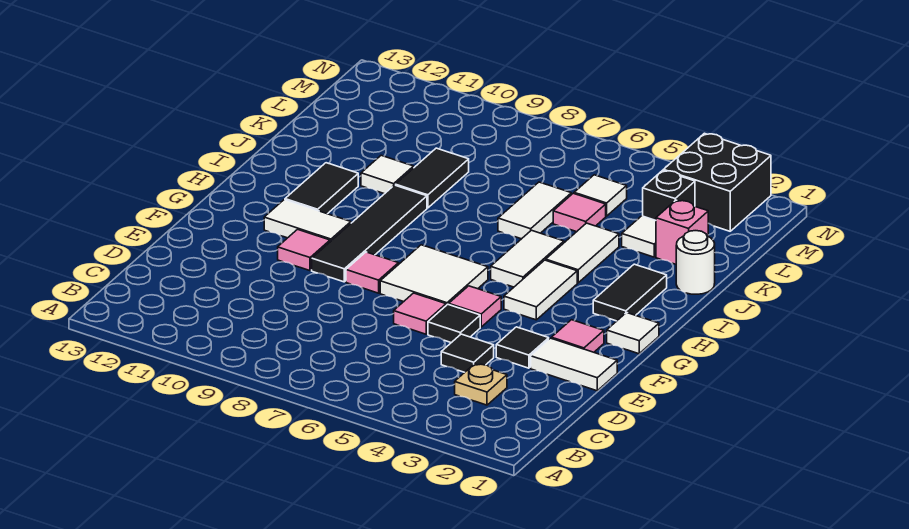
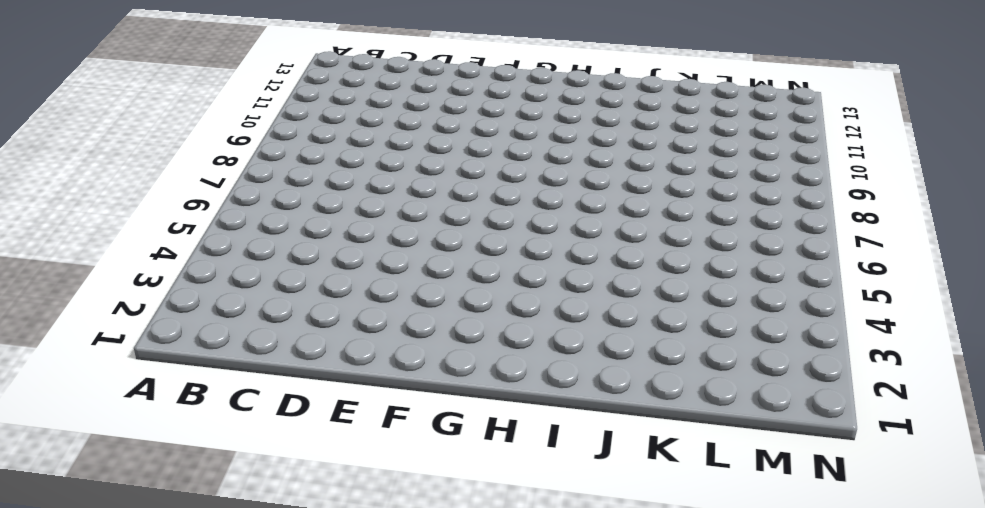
none -> tan plate C3 level 1
none -> black tile D4 level 1
none -> white tile E1:E2 level 1

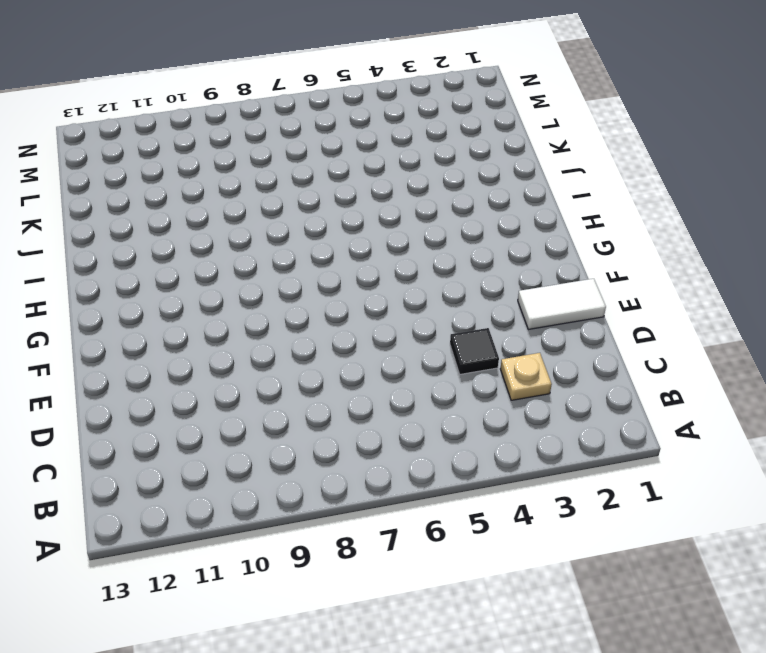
none -> black tile E3 level 1
none -> black tile E5 level 1
none -> pink tile E6 level 1

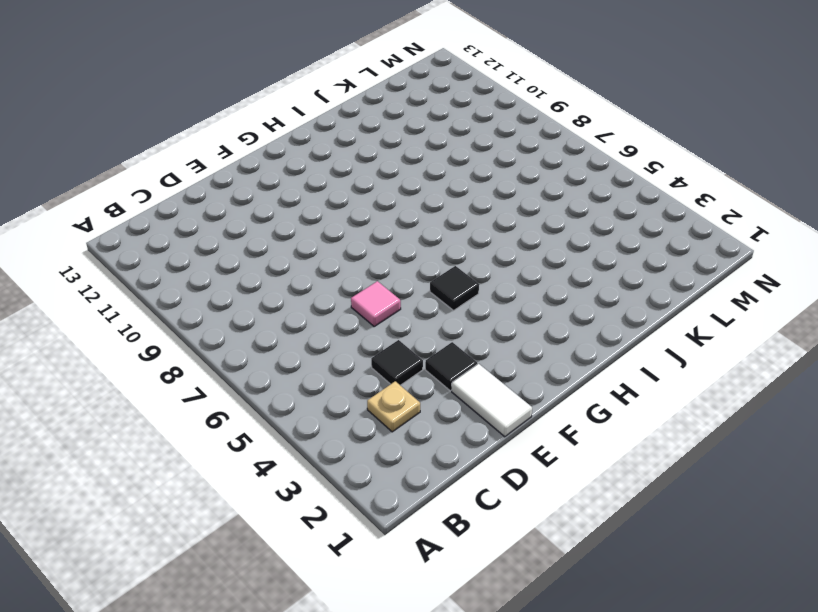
black tile G5 level 1 -> black tile E5 level 1
none -> pink tile F2 level 1
none -> pink tile F5 level 1
none -> white tile F6:G7 level 1

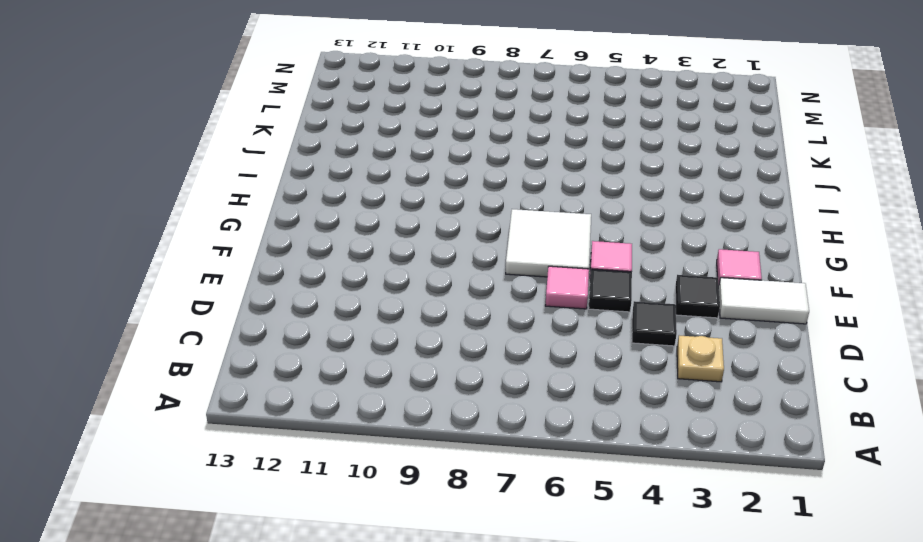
none -> pink tile F8 level 1
none -> black tile F9:I9 level 1
none -> pink tile F10 level 1

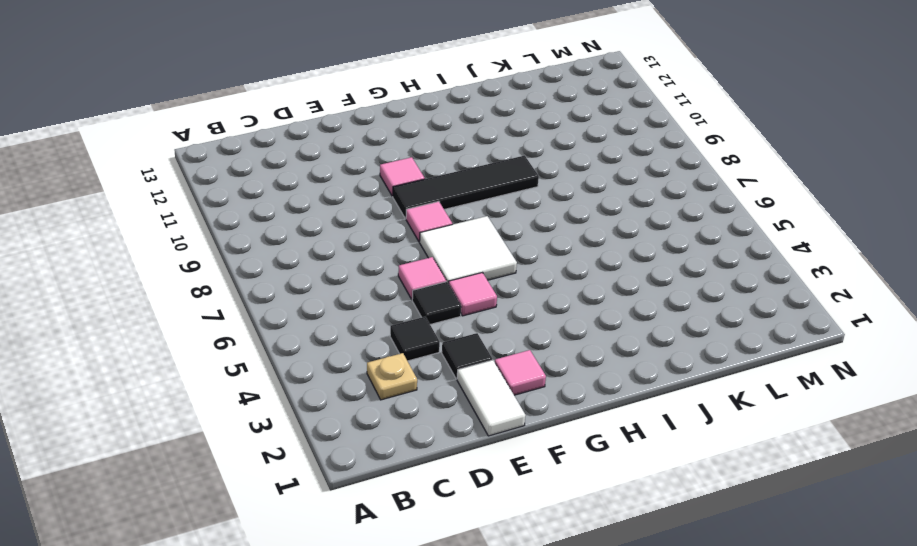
none -> white tile G1 level 1
none -> white tile G4:H4 level 1
none -> white tile G10:G11 level 1

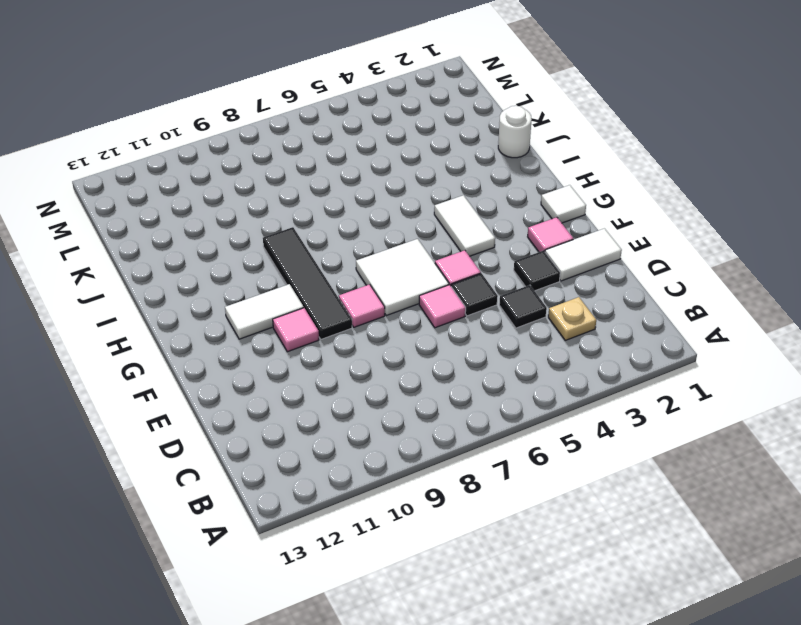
none -> black tile H2:I2 level 1
none -> white tile H5:I5 level 1
none -> black tile H11:I11 level 1

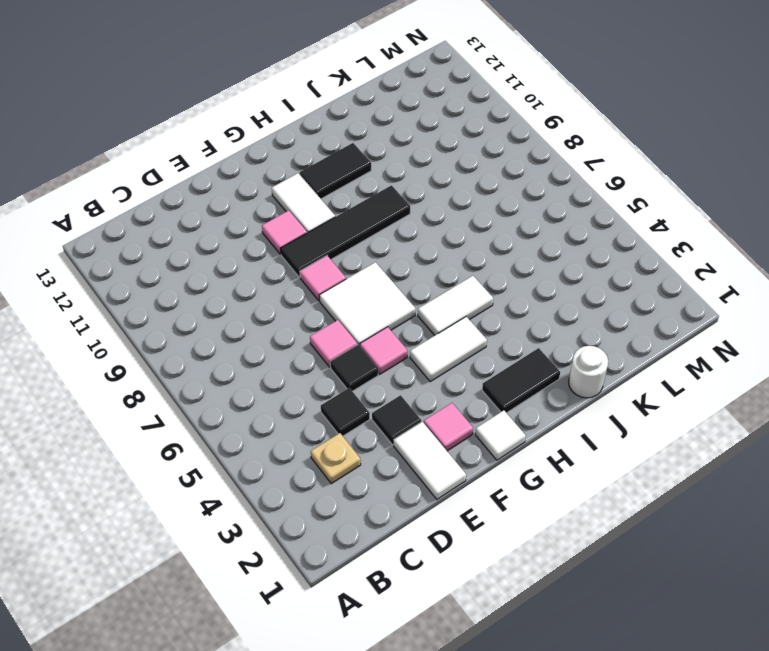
none -> white tile I4:J4 level 1
none -> white tile J6:K6 level 1
none -> black tile J9:K9 level 1

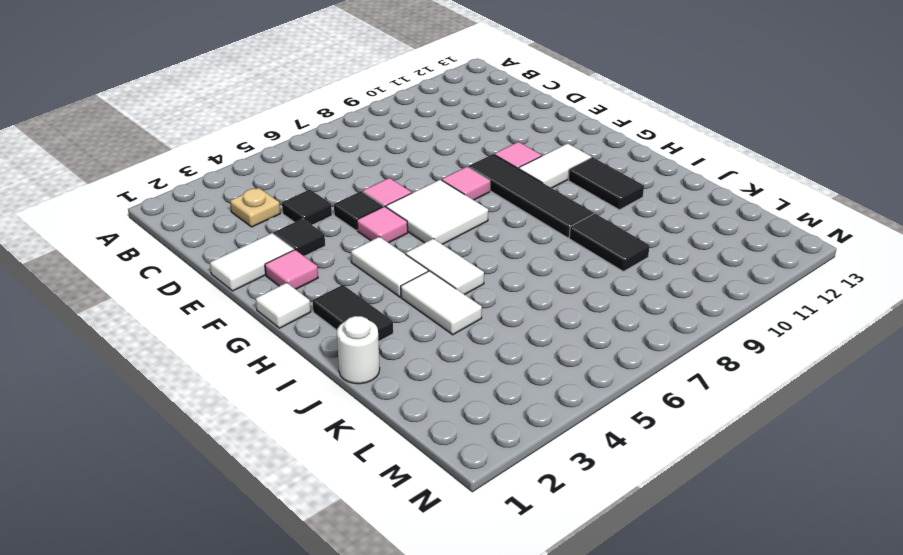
none -> white tile J6:K6 level 1
none -> white tile J10 level 1
none -> pink brick K2 level 1

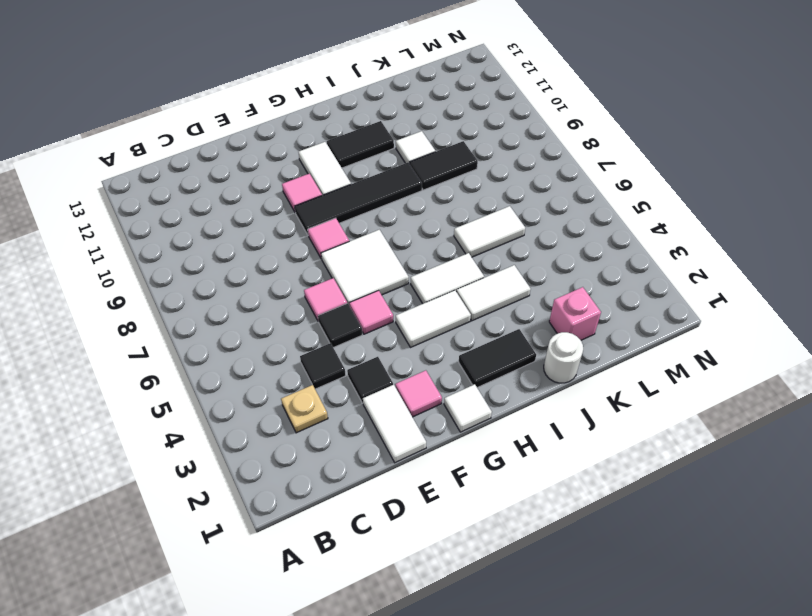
none -> white tile K3 level 1
none -> pink tile K5 level 1
none -> black brick L3 level 1

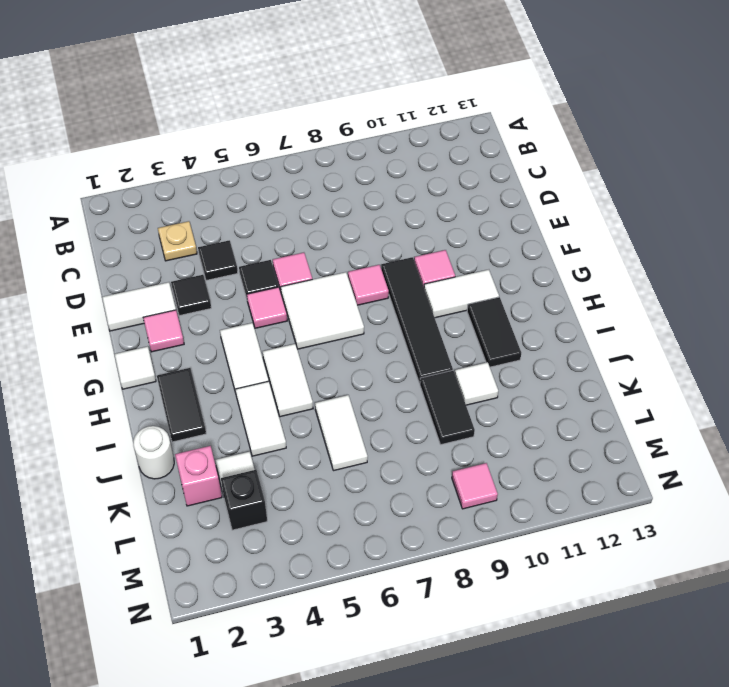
pink tile M9 level 1 -> pink tile K5 level 1
none -> white tile L5 level 1
none -> black brick M2:N3 level 1

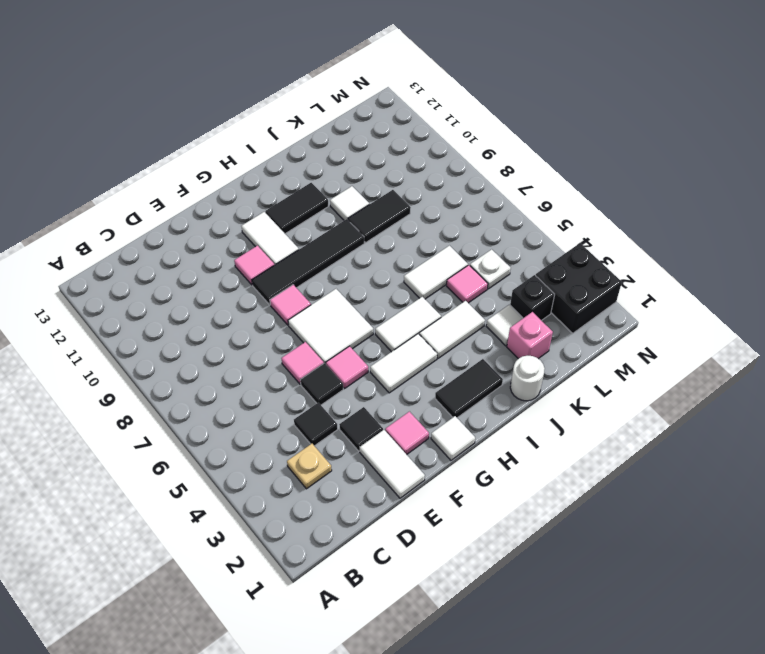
white plate L5 level 1 -> white tile L5 level 1

